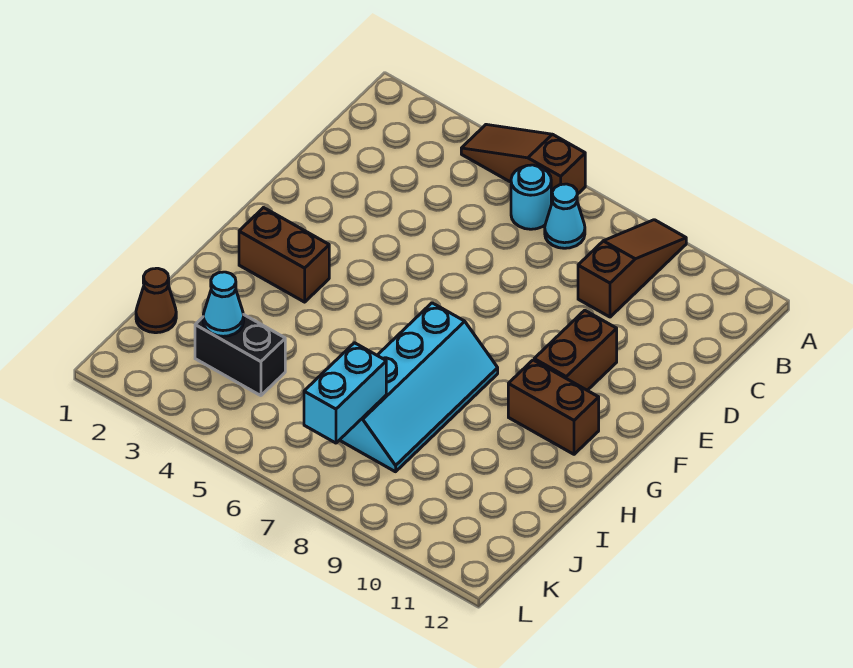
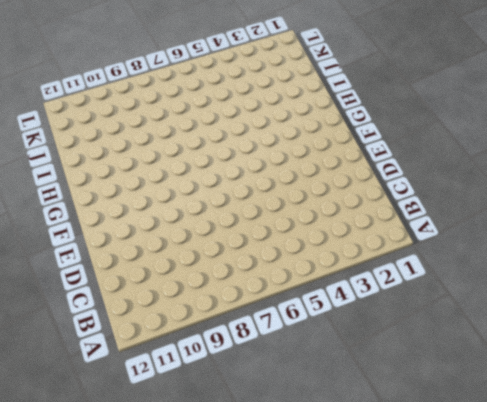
none -> brown slope A4:A6 level 1 top 6
none -> brown slope A9:C9 level 1 top C
none -> cyan round brick B6 level 1

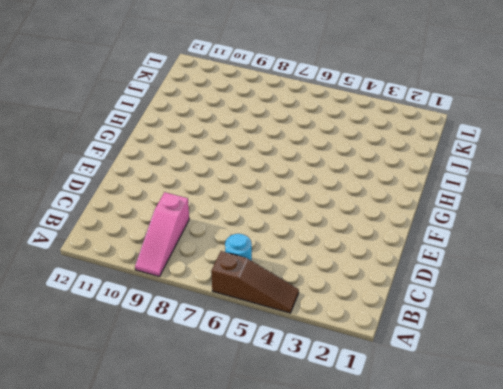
pink slope A9:C9 level 1 top C -> brown slope A9:C9 level 1 top C
none -> cyan cone B7 level 1
none -> brown brick E10:F10 level 1
none -> brown brick G2:G3 level 1

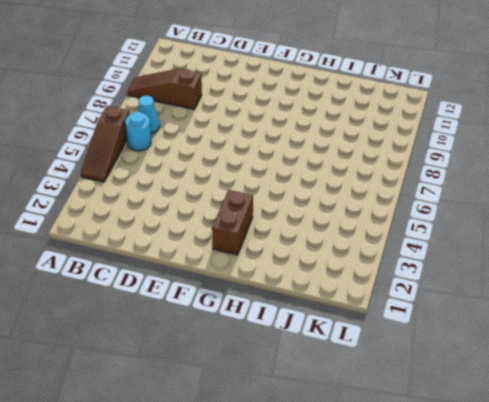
none -> brown brick E10:F10 level 1
none -> cyan slope G7:J8 level 1 top 7
none -> brown brick G10:G11 level 1

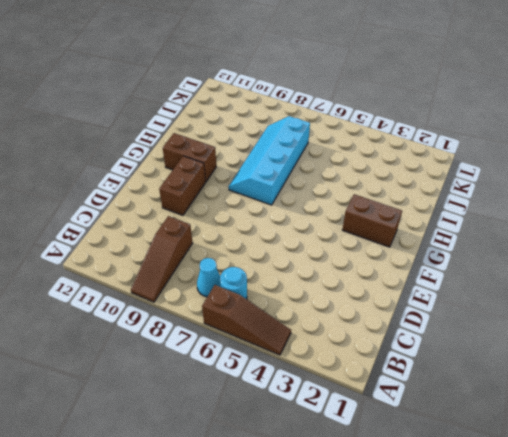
none -> brown cone J1 level 1
none -> black brick J3:J4 level 1
none -> cyan cone J3 level 2

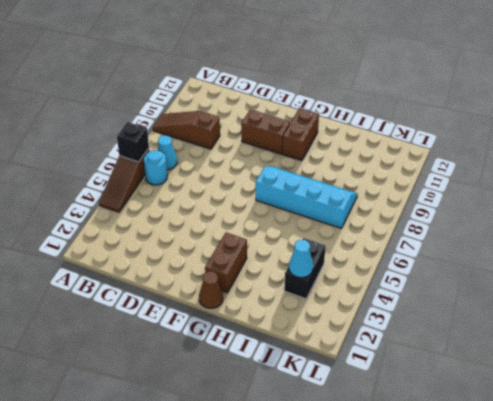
black brick A6 level 2 -> none
brown cone G1 level 1 -> brown cone J1 level 1
none -> cyan brick J7:K7 level 2

